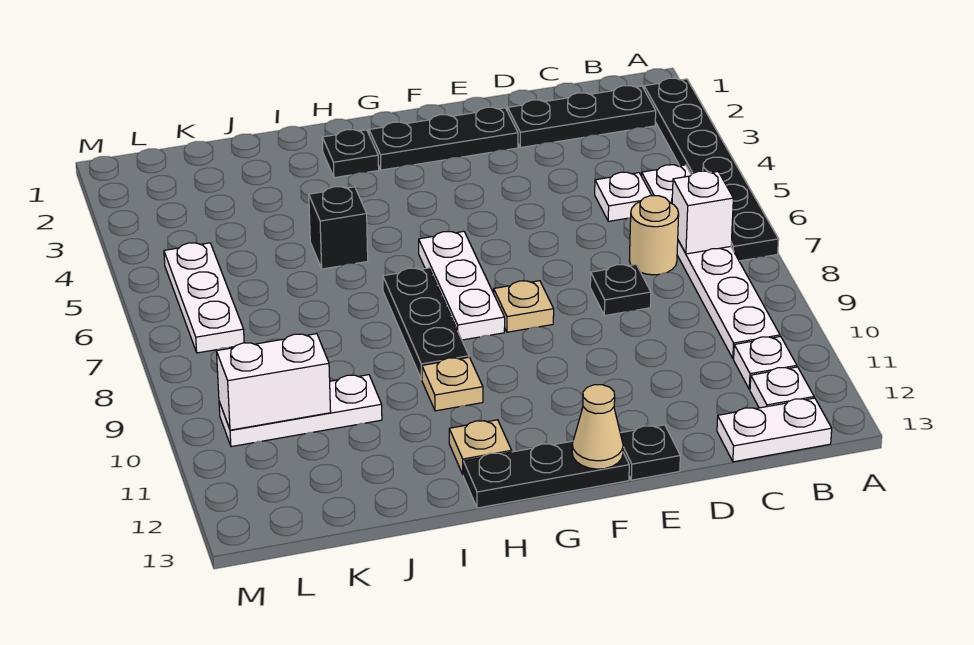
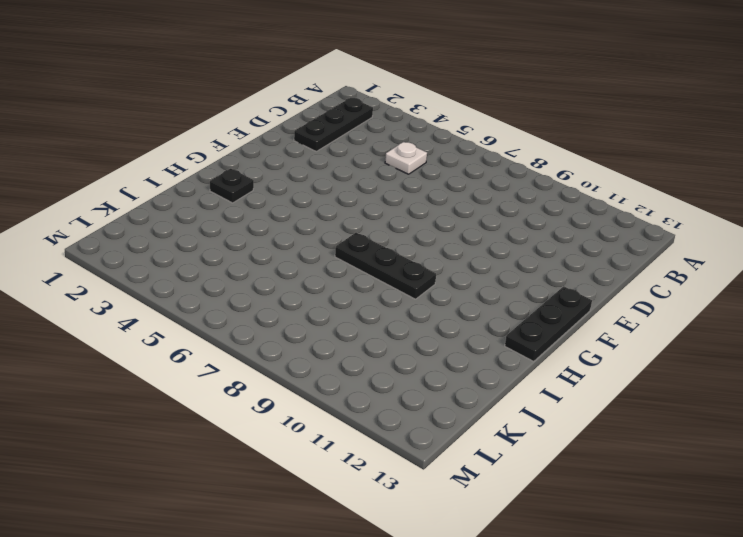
none -> black plate A2:A7 level 1
none -> white plate B5:B10 level 1
none -> white plate B11 level 1

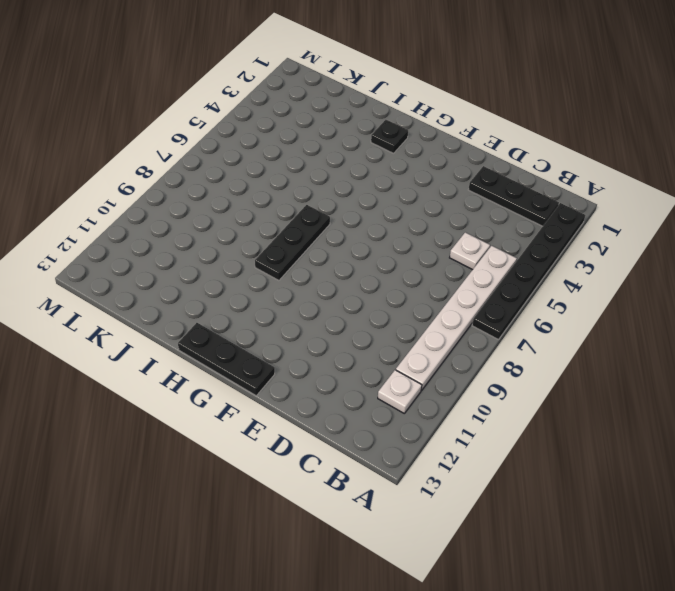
none -> white plate B12 level 1
none -> white plate B13:C13 level 1
none -> tan round brick C7 level 1

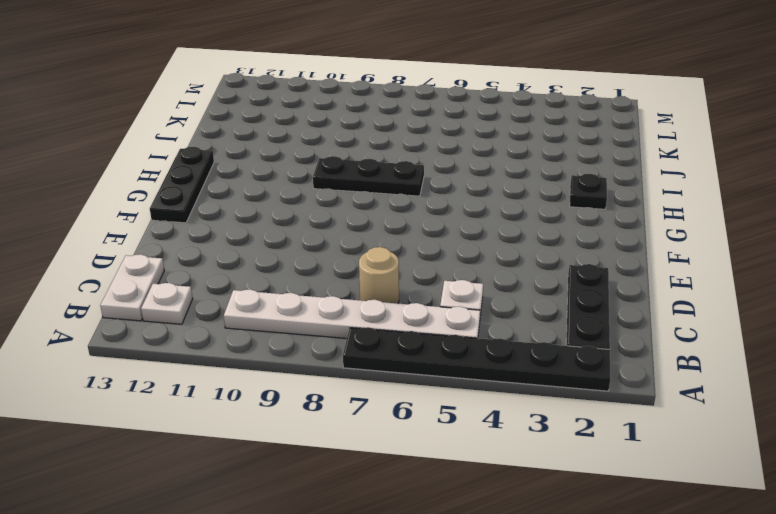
none -> white plate B11 level 1
none -> black plate D8 level 1
none -> black plate E2:G2 level 1

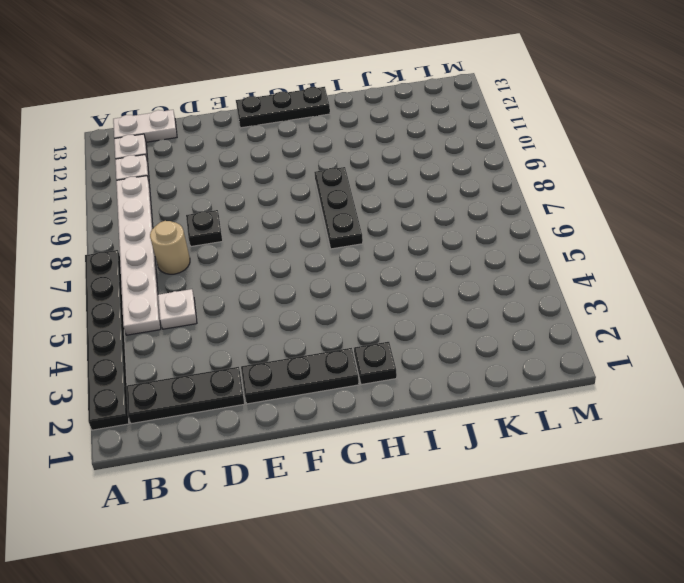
none -> black plate E13 level 1
none -> tan plate F8 level 1
none -> white plate G6:G8 level 1

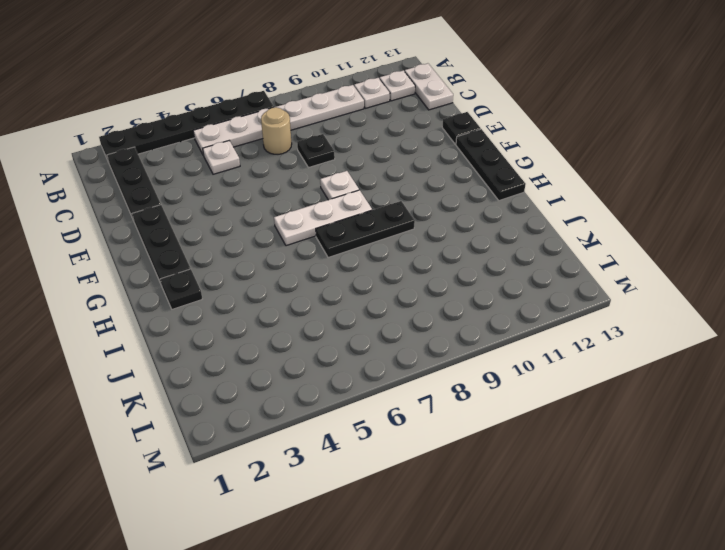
white plate F8 level 1 -> tan plate F8 level 1
none -> tan plate H10 level 1
none -> tan plate H12 level 1
none -> black brick I5 level 1

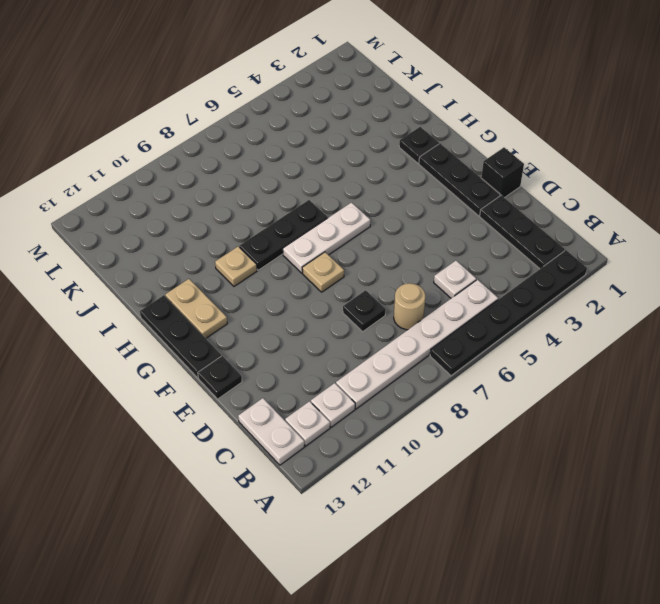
black brick E1 level 1 -> black brick I5 level 1
tan plate G12:H12 level 1 -> tan plate H12 level 1
none -> white plate J10:L10 level 1
none -> white plate L5:L7 level 1
none -> white brick B7 level 2

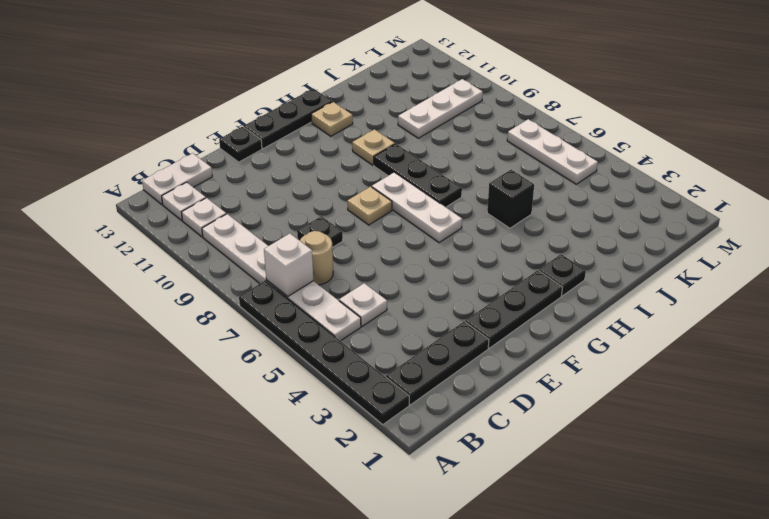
none -> tan cone F13 level 2
none -> white brick K10:L10 level 2

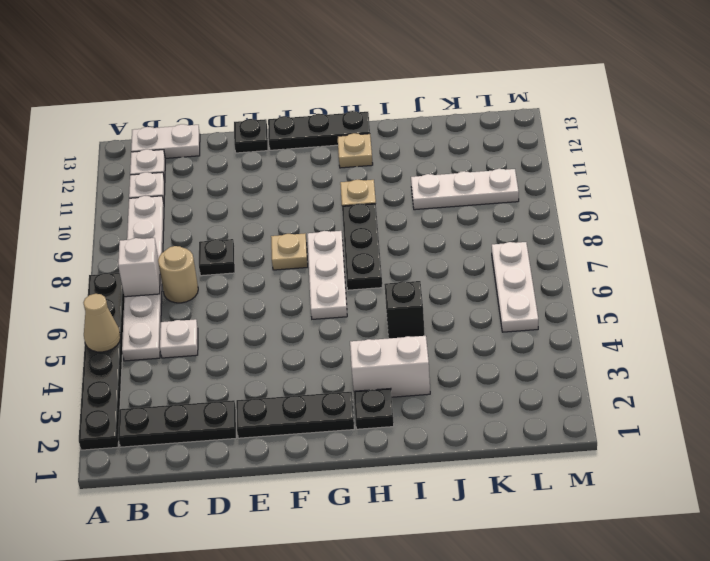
tan cone A5 level 2 -> tan cone F13 level 2
white brick H3:I3 level 1 -> white brick K10:L10 level 2

